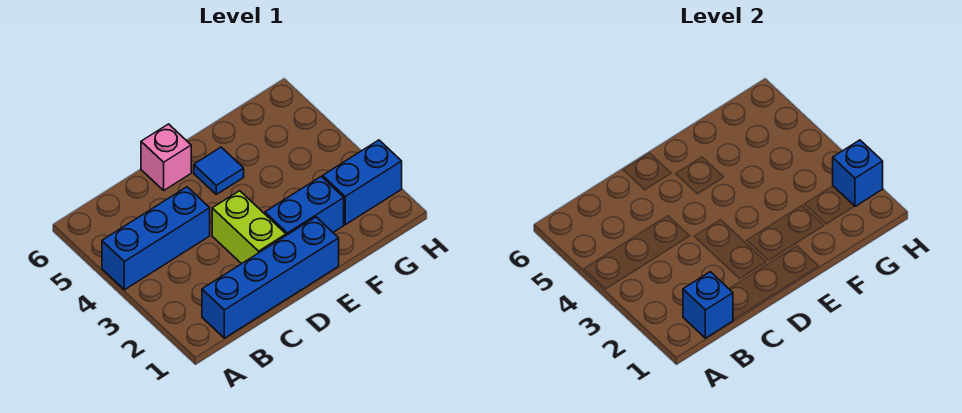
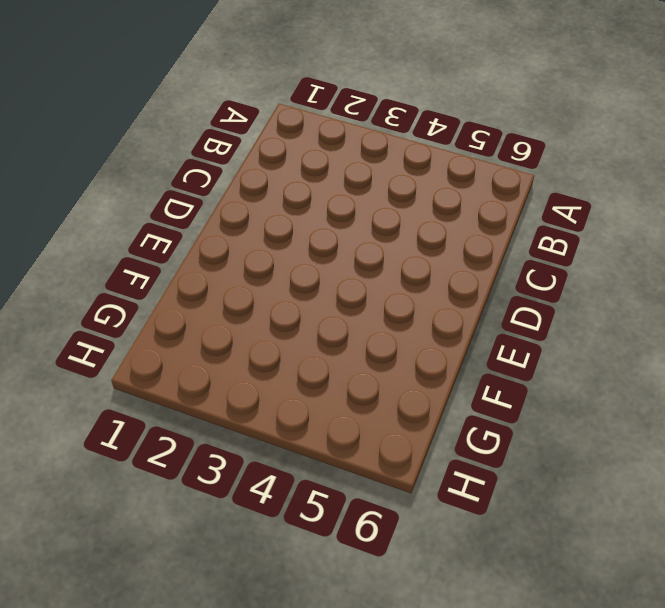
none -> blue brick A4:C4 level 1
none -> blue brick B1:E1 level 1

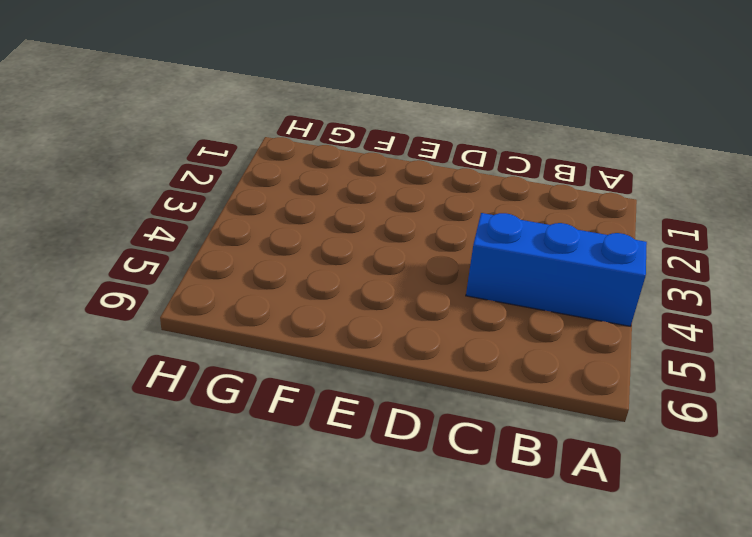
none -> blue brick B1:E1 level 1
none -> lime brick D2:D3 level 1

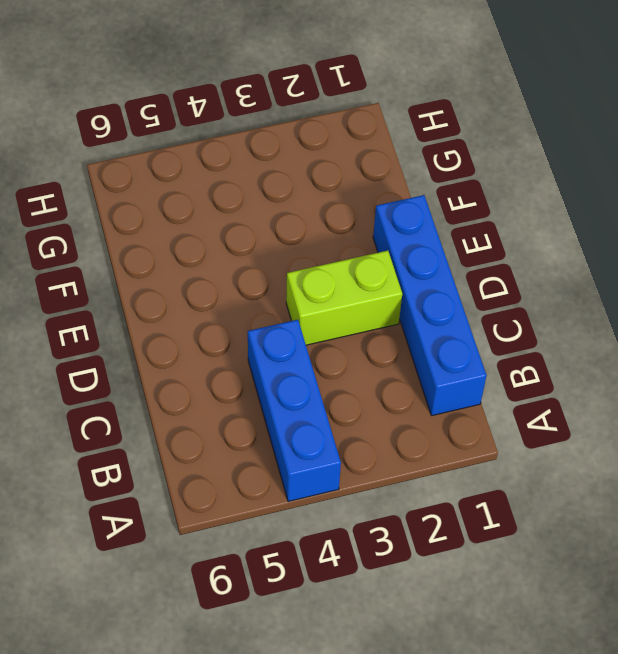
none -> pink brick D6 level 1
none -> blue brick E2:F2 level 1

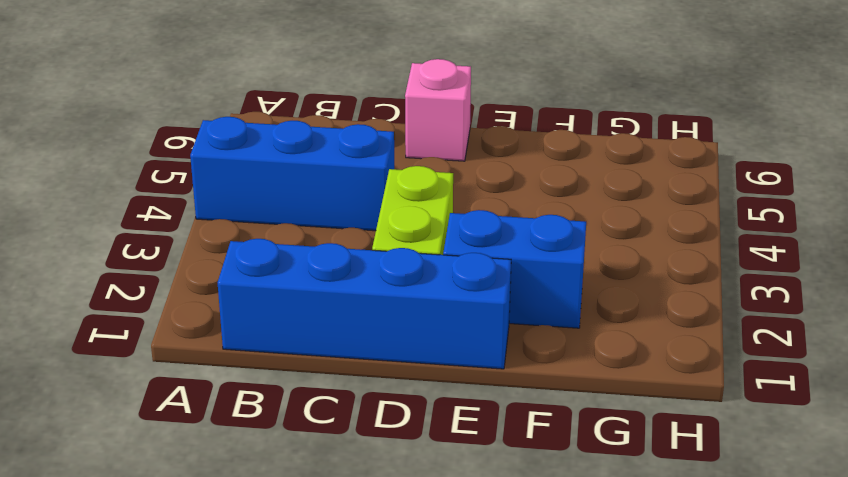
none -> blue tile E5 level 1
none -> blue brick G2:H2 level 1

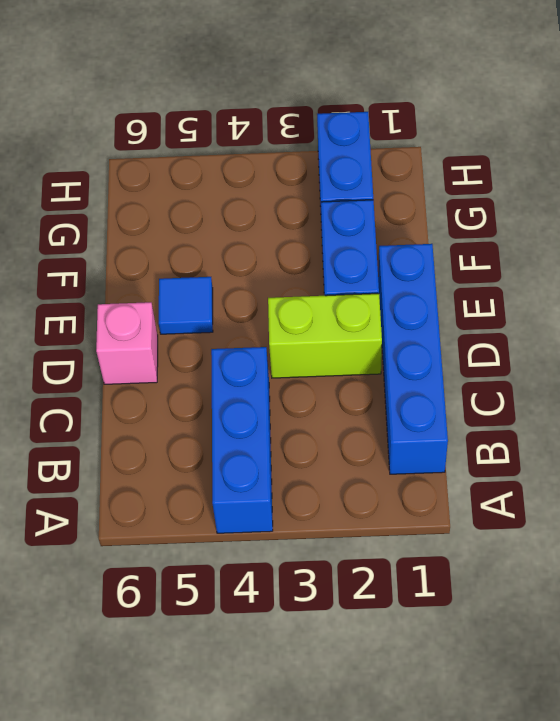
none -> blue brick B1 level 2
none -> blue brick H2 level 2

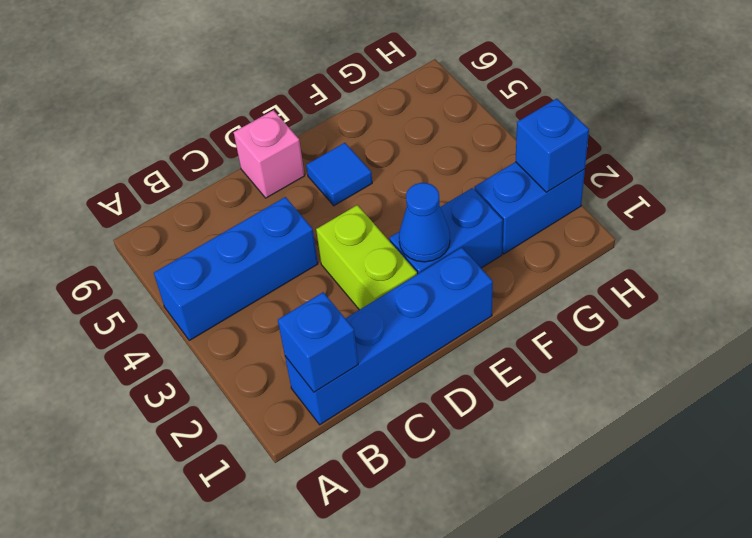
blue cone E2 level 2 -> none

